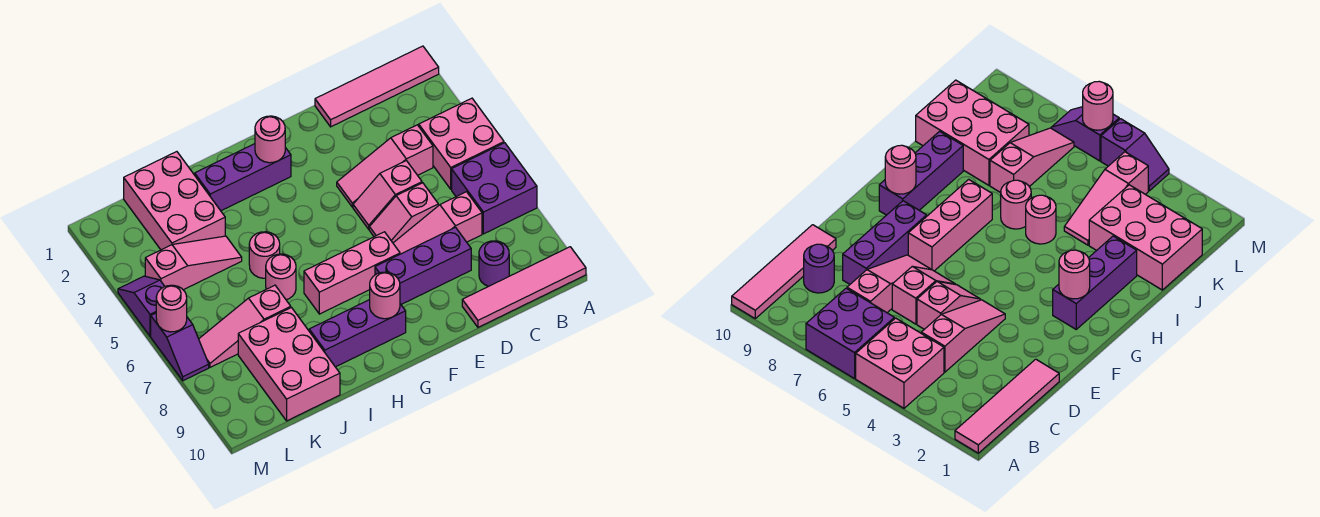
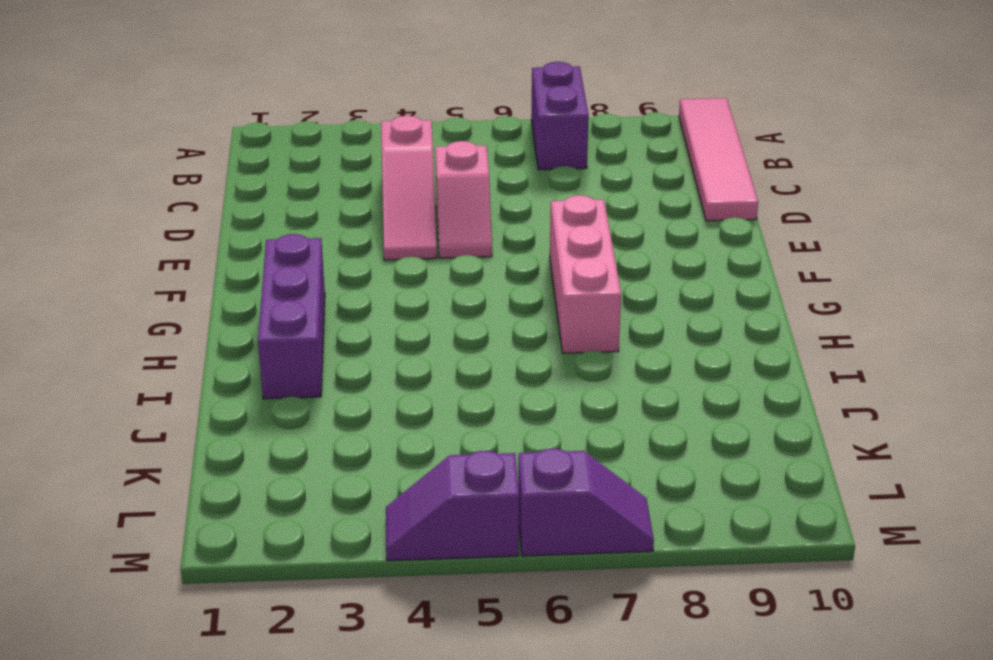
purple brick A7:B7 level 1 -> purple brick A6:B7 level 1
none -> pink tile A1:D1 level 1
none -> pink brick A4:B5 level 1
none -> pink slope C7:E7 level 1 top C

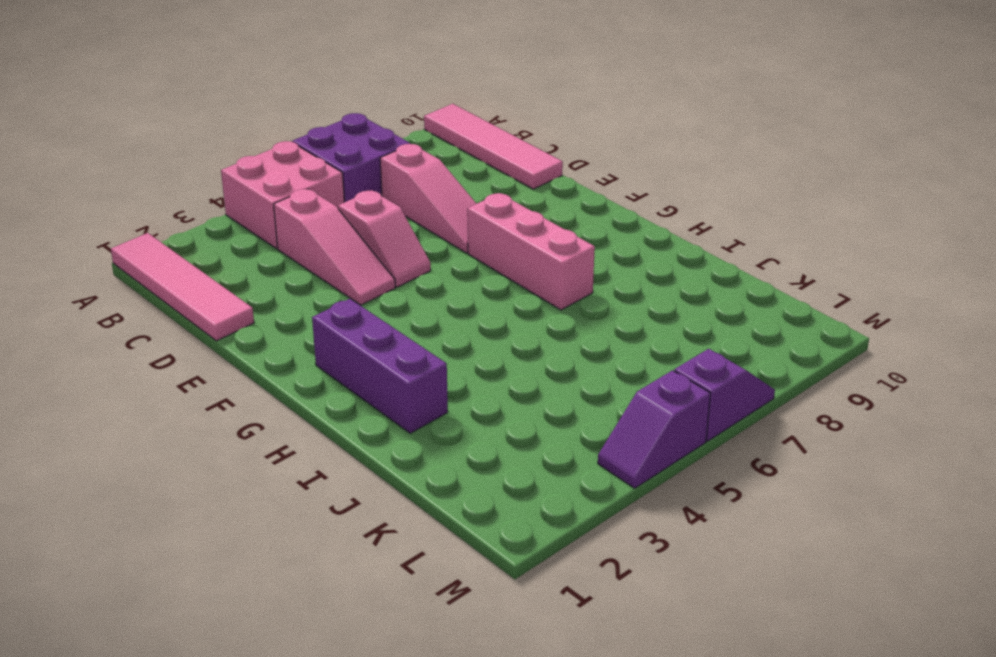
none -> purple round brick C9 level 1
none -> pink slope D6:E6 level 1 top D
none -> purple brick D8:F8 level 1

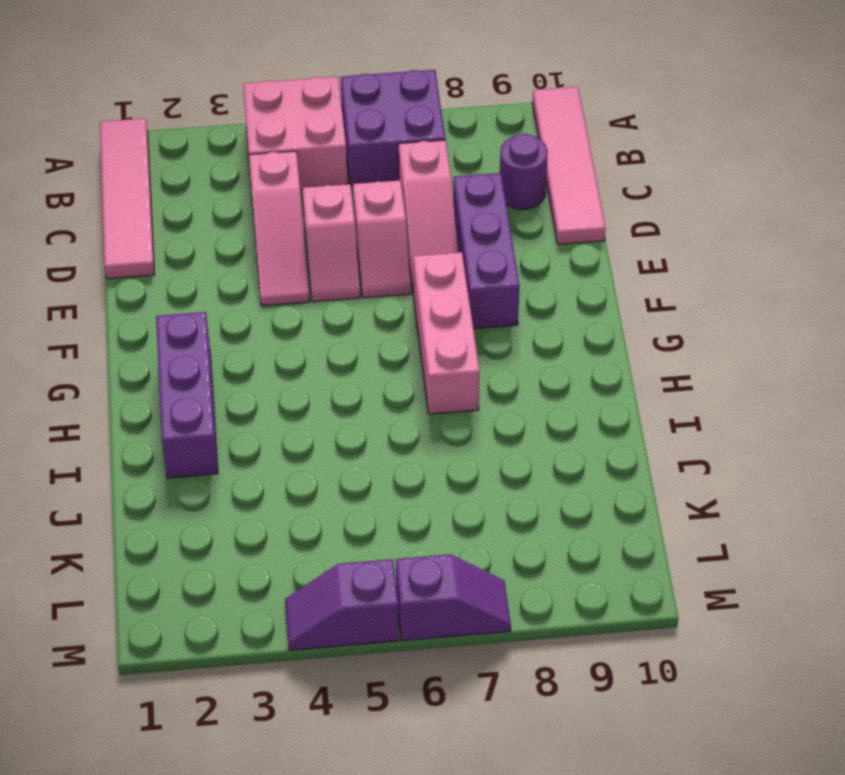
none -> purple brick G9:I9 level 1
none -> pink round brick I5 level 1
none -> pink round brick I6 level 1

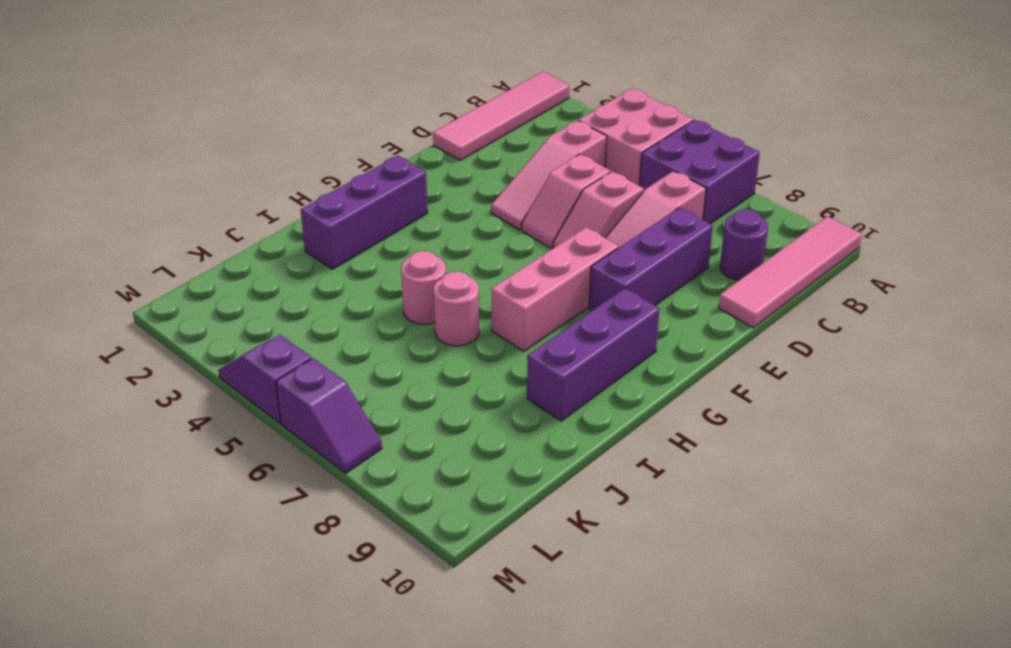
none -> pink brick J1:K3 level 1
none -> pink slope J4:L4 level 1 top L
none -> pink slope J7:L7 level 1 top J

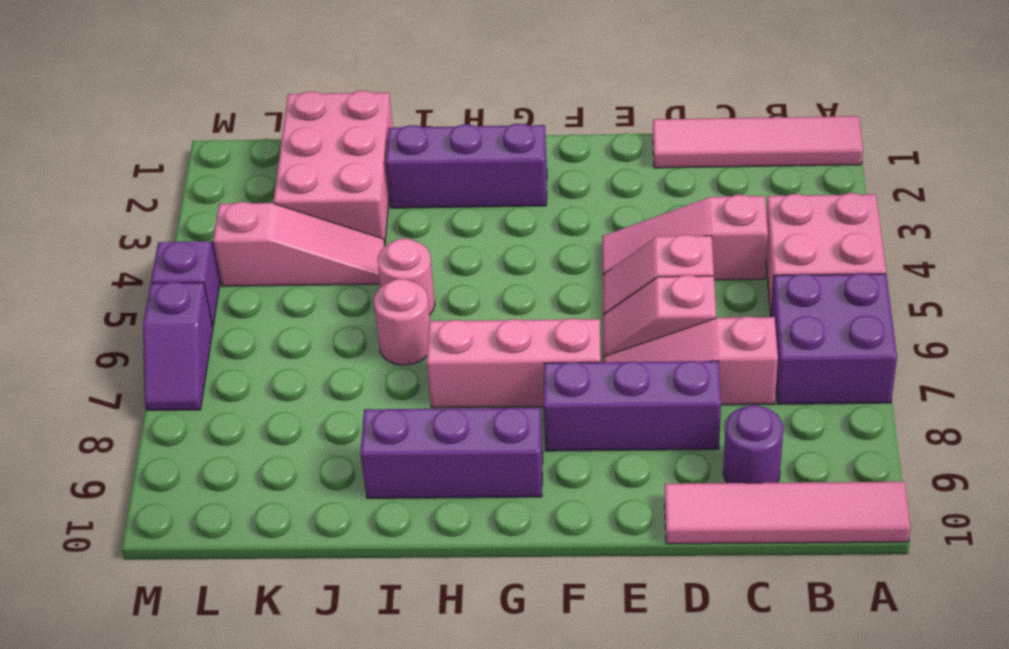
none -> pink slope J7:L7 level 1 top J
none -> pink brick J8:K10 level 1
none -> pink round brick G2 level 2

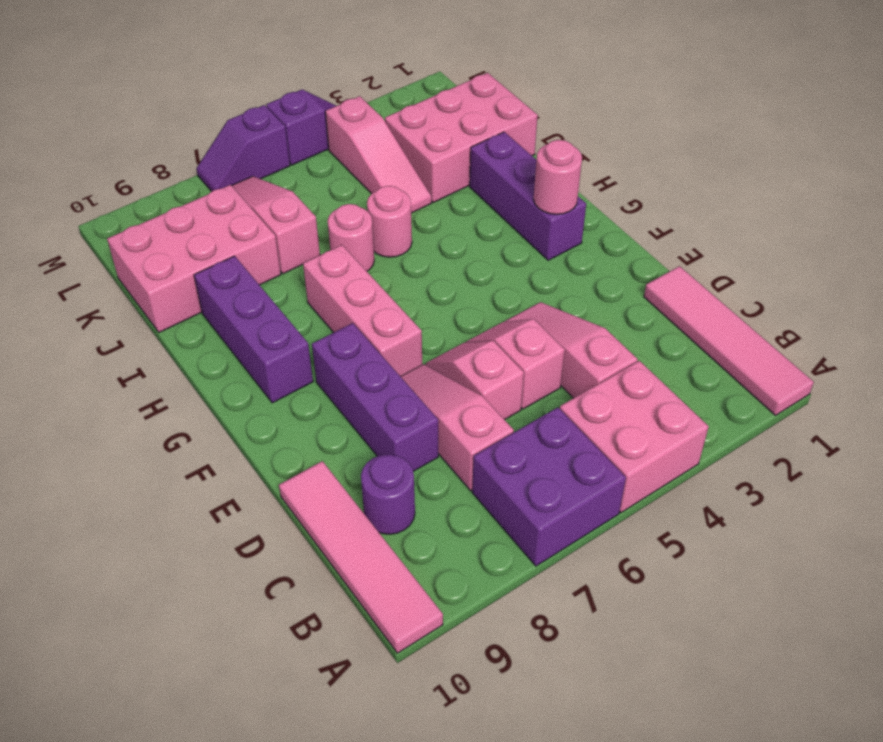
none -> pink round brick G9 level 2
none -> pink round brick M6 level 2

